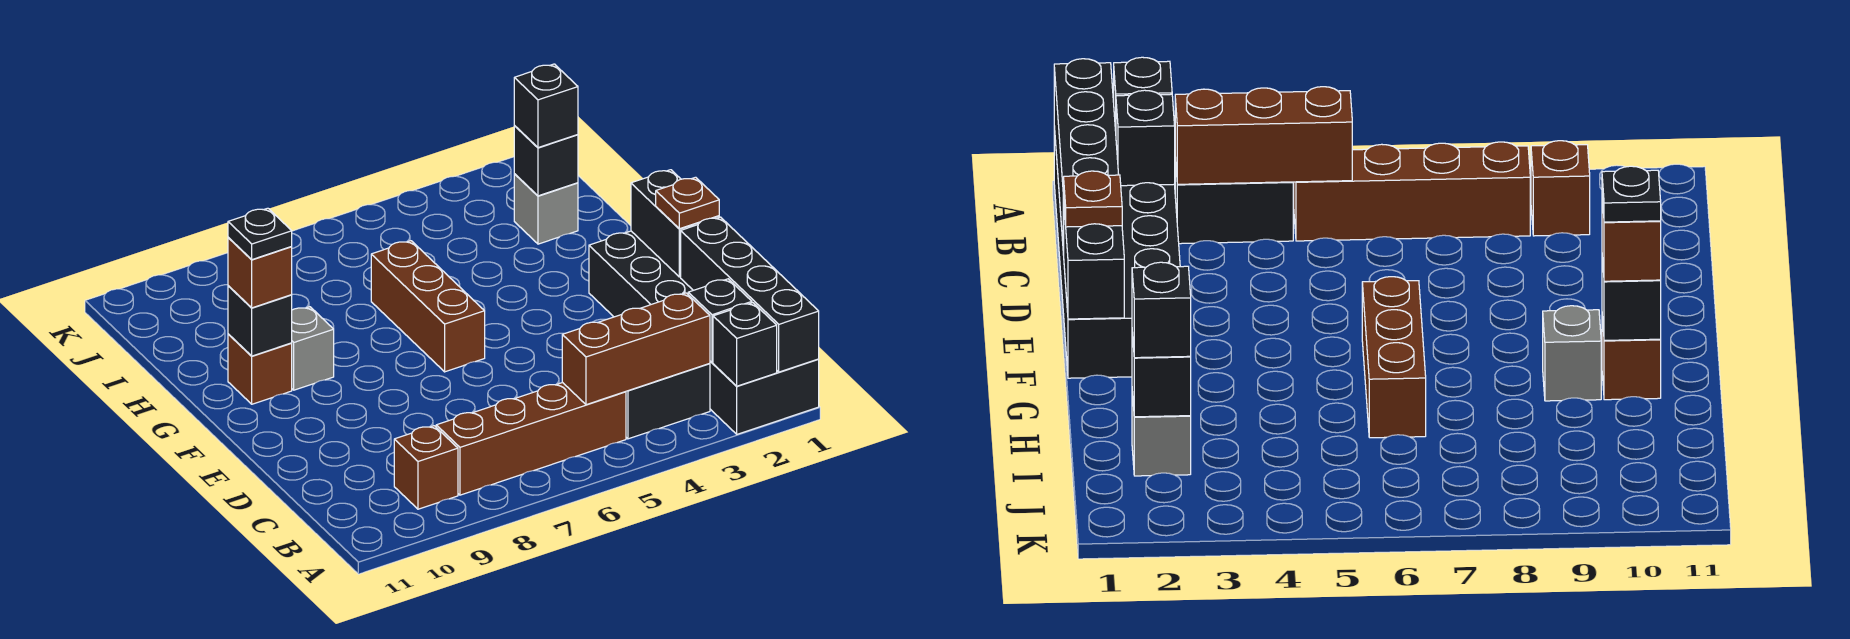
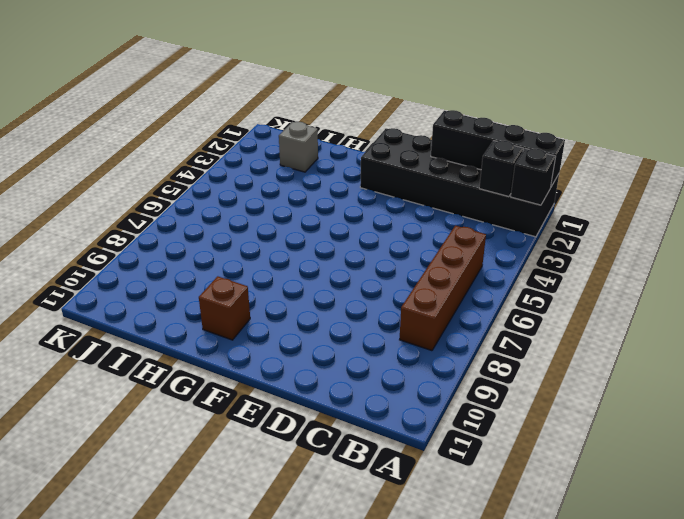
none -> black brick B3:B4 level 1
none -> brown brick B9 level 1
none -> brown brick F6:H6 level 1

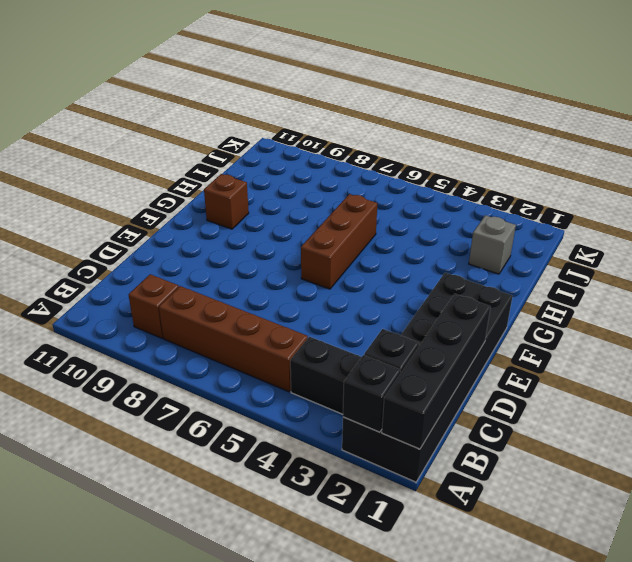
none -> grey brick G9 level 1
none -> brown brick B3:B5 level 2
none -> black brick E1:F1 level 2

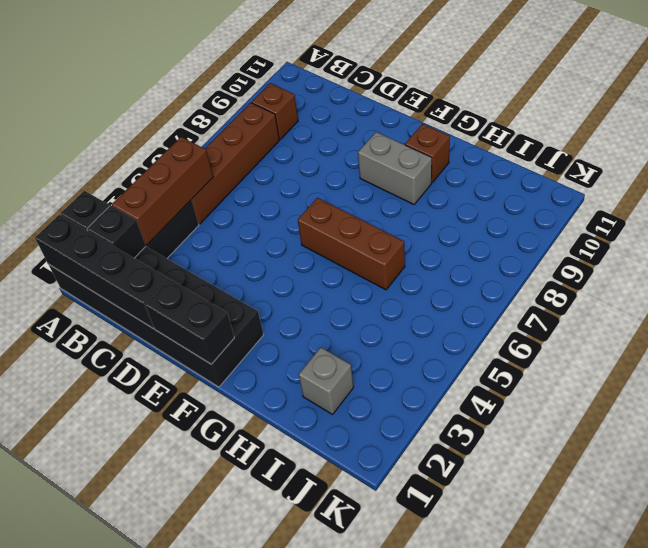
grey brick F9:G9 level 1 -> grey brick G9 level 1
none -> black brick G10 level 2
none -> black brick I2 level 2
none -> brown plate E1 level 3

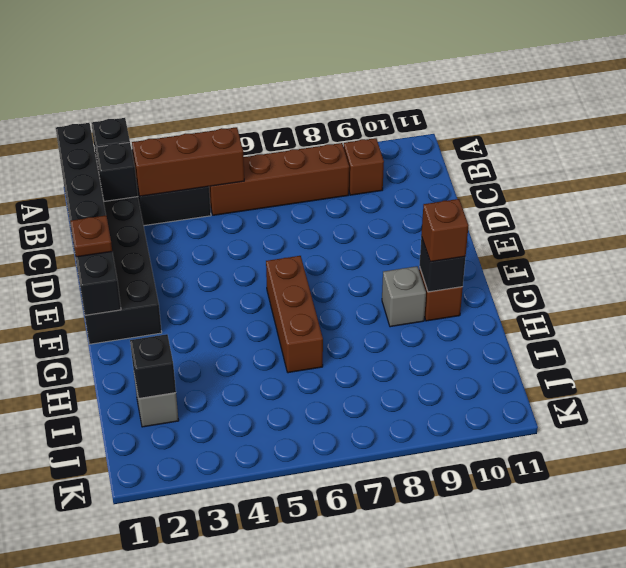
none -> black brick I2 level 3
none -> black plate G10 level 4

